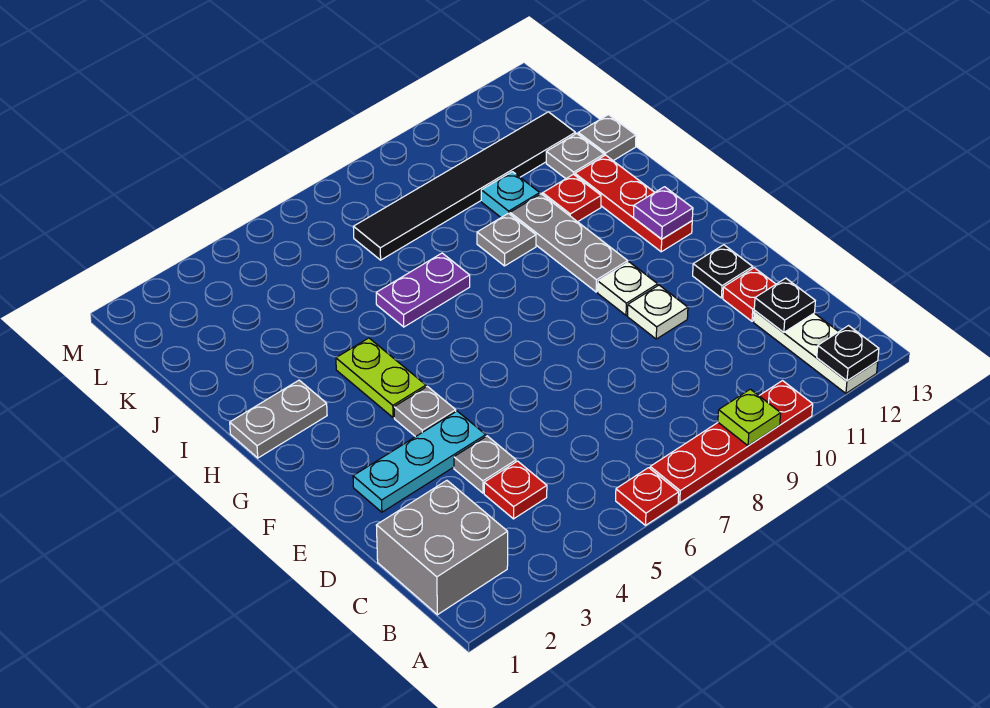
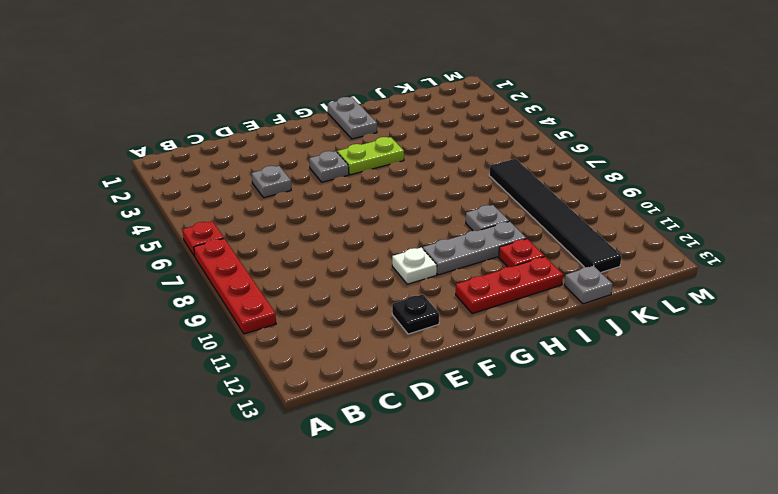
none -> white plate A12:C12 level 1
none -> grey brick B1:C2 level 1
none -> red plate C4 level 1

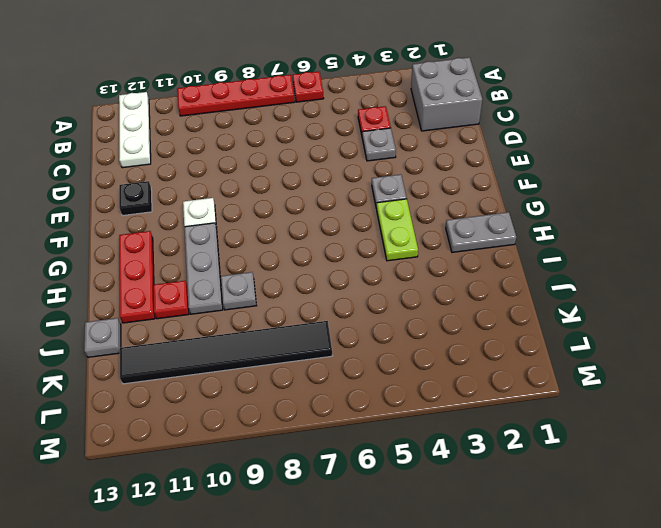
none -> red plate D12 level 1
none -> cyan plate E2:E4 level 1
none -> white plate E10 level 1

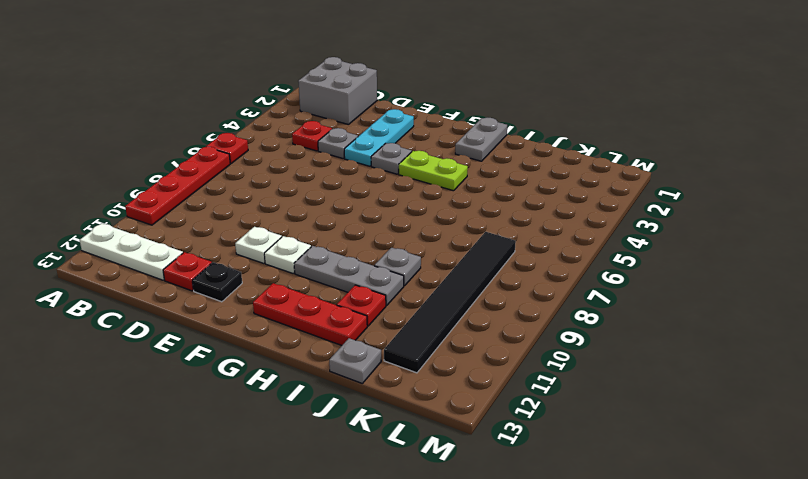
none -> purple plate I6:I7 level 1
none -> cyan plate J10 level 1
none -> grey plate J12 level 1

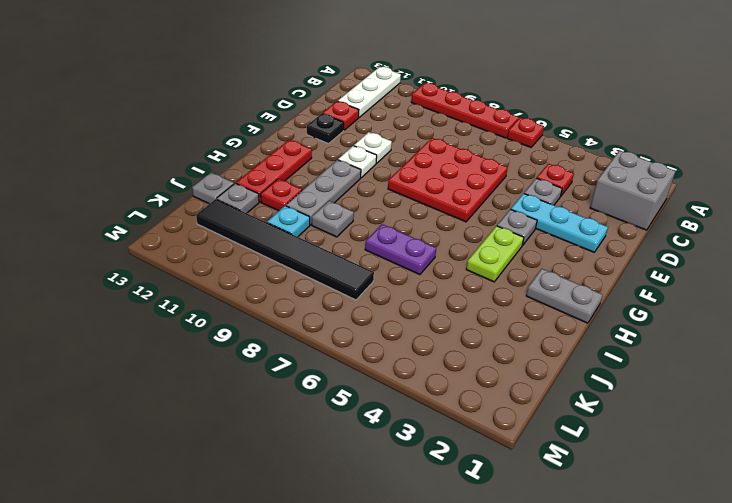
red plate D6:F8 level 1 -> none
none -> lime plate A9 level 2
none -> black plate A12 level 2
none -> black plate C12 level 2

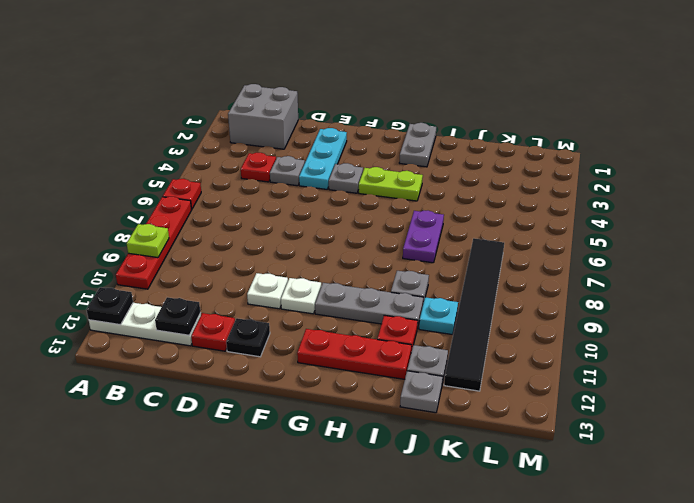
none -> purple plate G12 level 2

